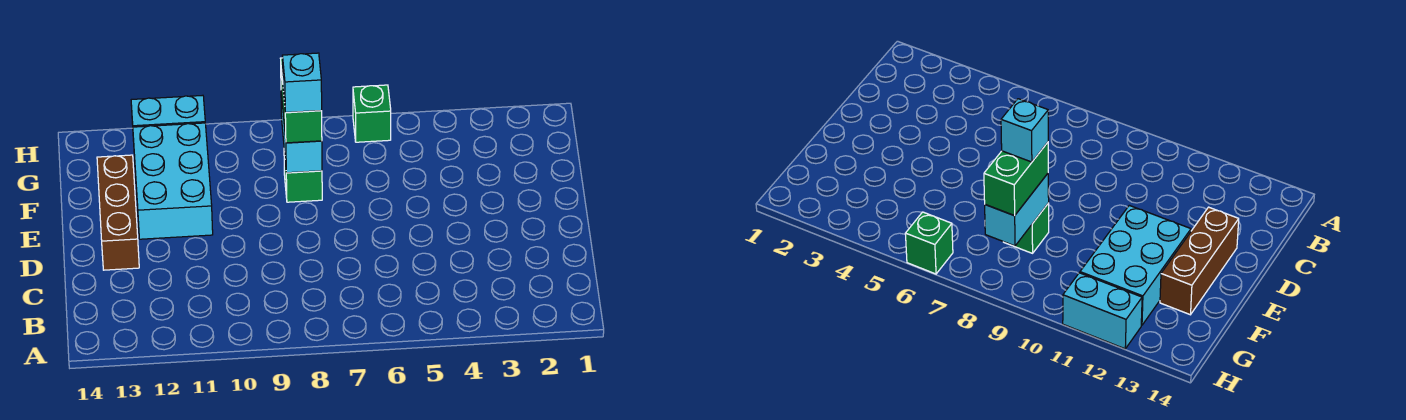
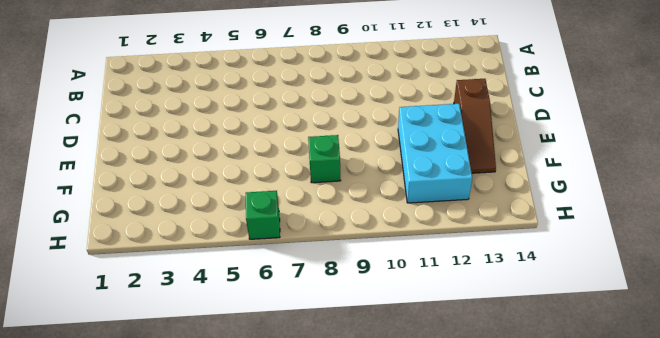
brown slope D13:F13 level 1 top D -> brown brick D13:F13 level 1
none -> cyan brick H11:H12 level 1
none -> cyan brick F8:G8 level 2

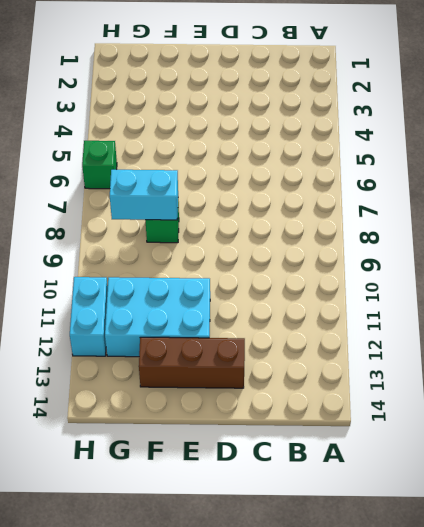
none -> green brick F8:G8 level 3
none -> cyan brick F8 level 4

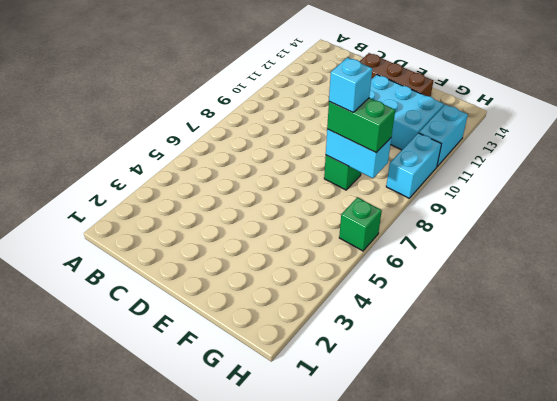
cyan brick H9:H10 level 1 -> none

